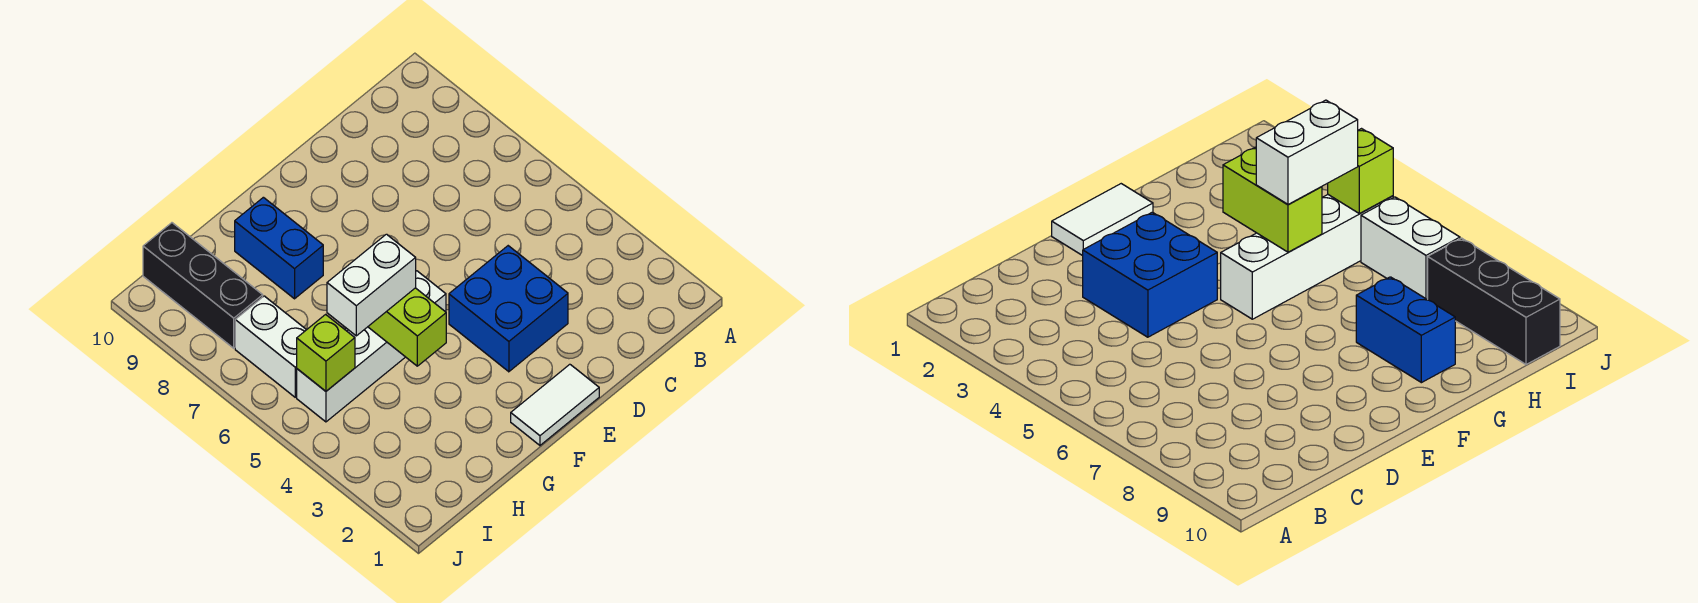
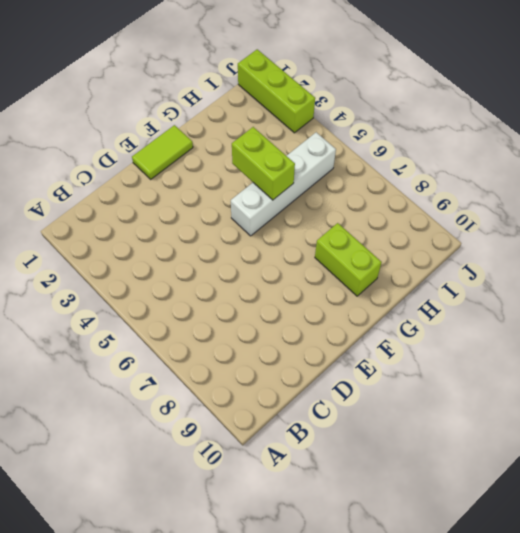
lime tile E1:F1 level 1 -> white tile E1:F1 level 1
lime brick G8:G9 level 1 -> blue brick G8:G9 level 1
lime brick J1:J3 level 1 -> none
none -> blue brick D3:E4 level 1
none -> white brick I6:I7 level 1

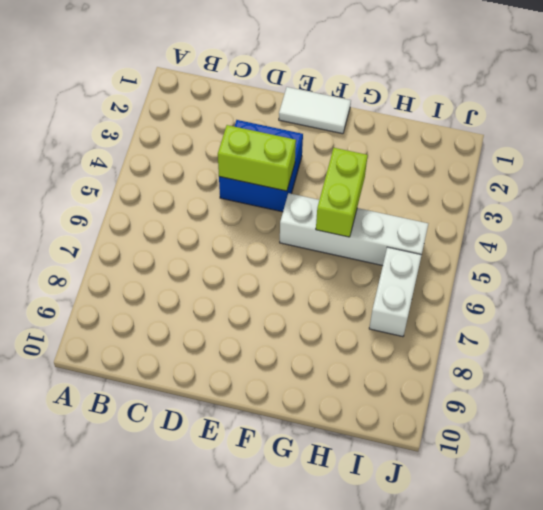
lime brick D4:E4 level 2 -> none
none -> blue brick G8:G9 level 1
none -> black brick I8:I10 level 1

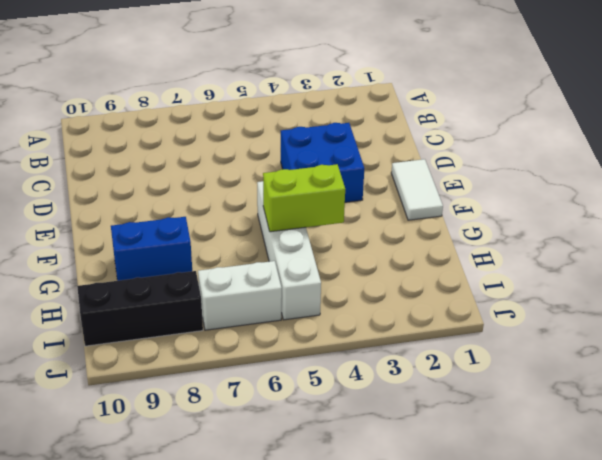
none -> lime brick I5 level 2
none -> white brick G5:H5 level 3

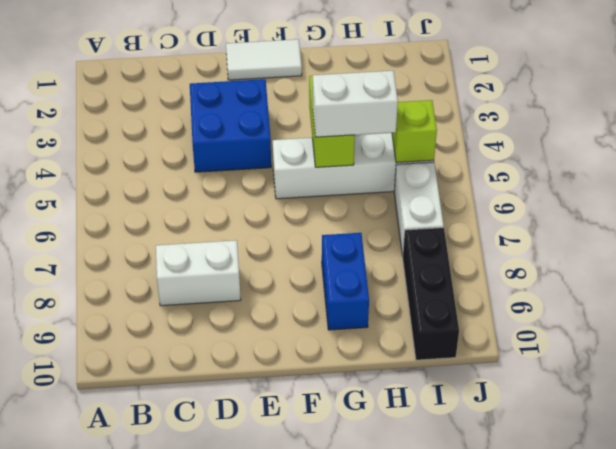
white brick C8:D8 level 1 -> none

